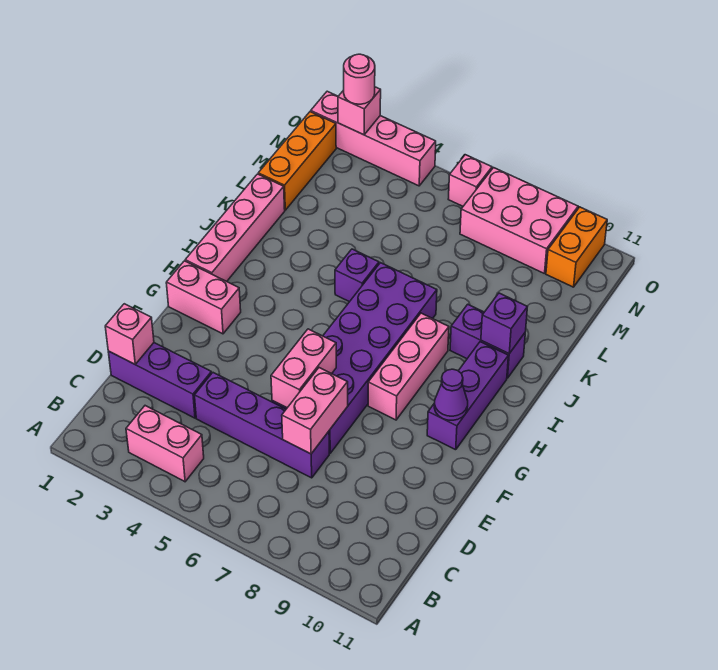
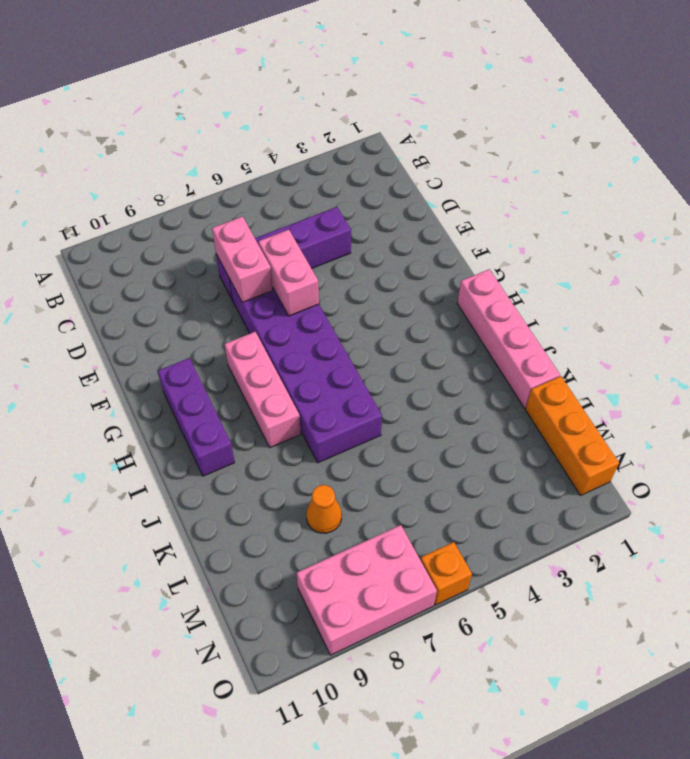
orange cone L8 level 1 -> none
orange brick O6 level 1 -> pink brick O6 level 1
none -> pink brick B3:B4 level 1
none -> purple brick D1:D3 level 1
none -> pink brick G1:G2 level 1

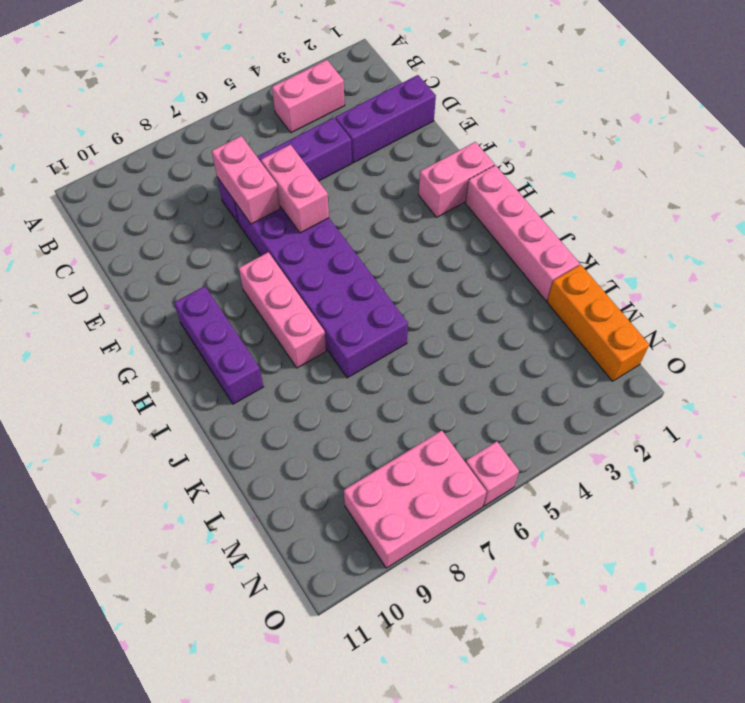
none -> purple brick J5 level 1
none -> purple brick J9:J10 level 1
none -> orange brick N10:O10 level 1

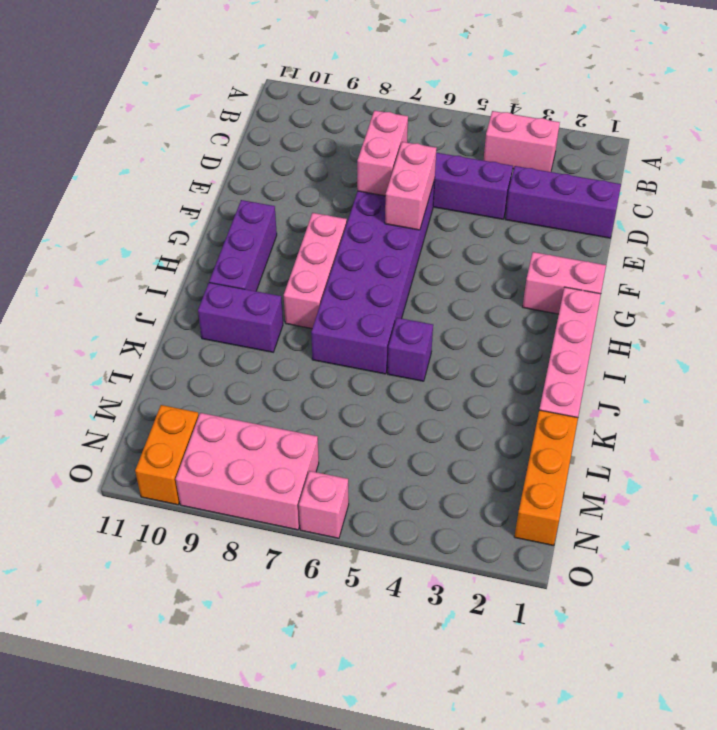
none -> pink brick O1:O4 level 1
none -> pink brick D1 level 2
none -> purple cone G10 level 2

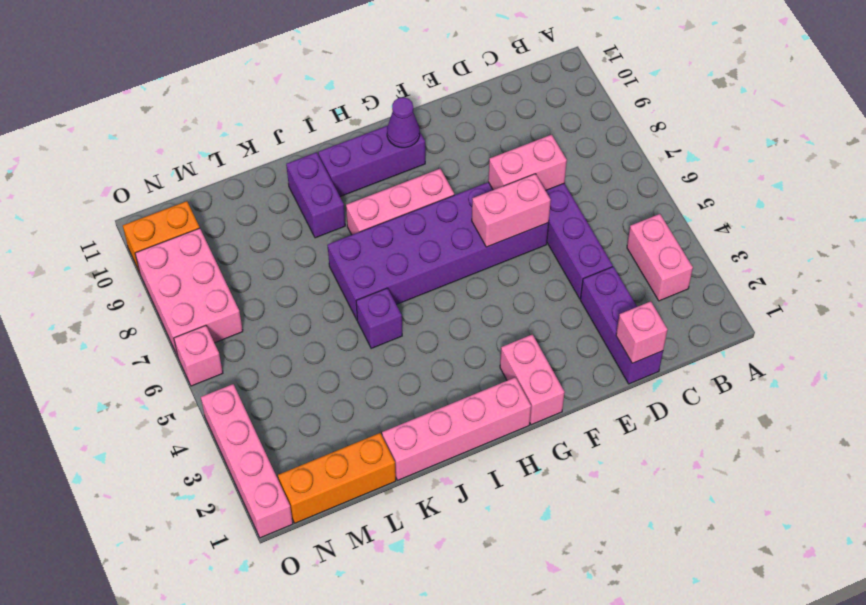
none -> purple brick J10 level 2
none -> pink brick O2 level 2
none -> pink round brick O2 level 3

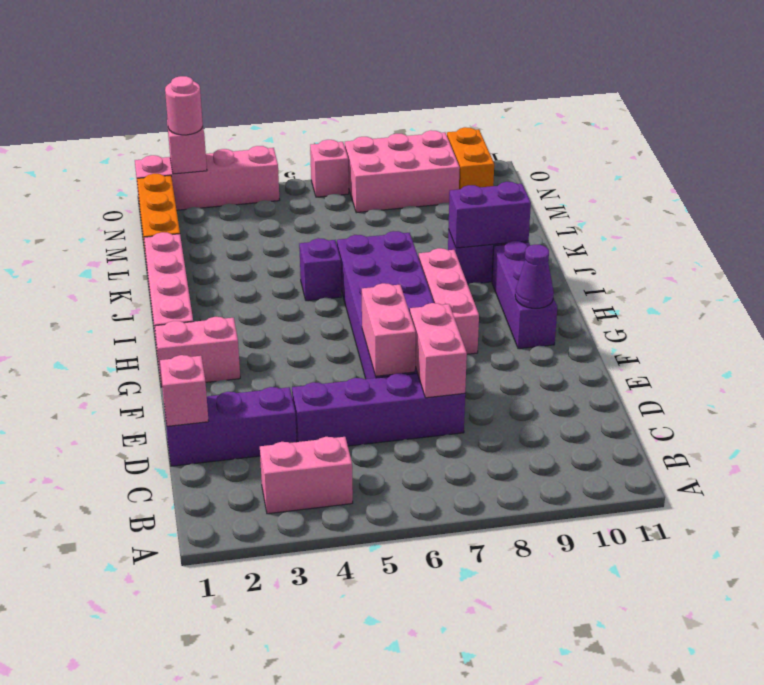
purple brick J9:J10 level 2 -> purple brick J10 level 2

